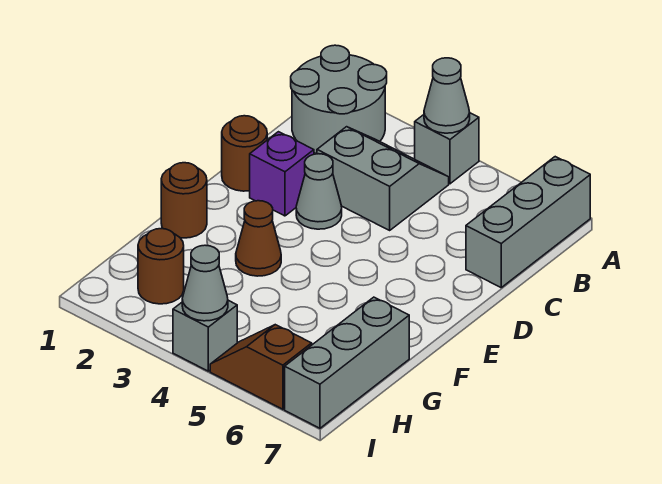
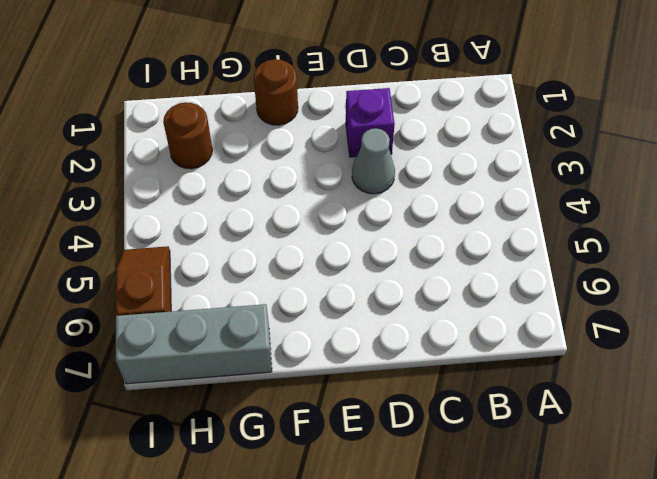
none -> grey round brick A1:B2 level 1
none -> grey brick A4 level 1
none -> grey brick A7:C7 level 1

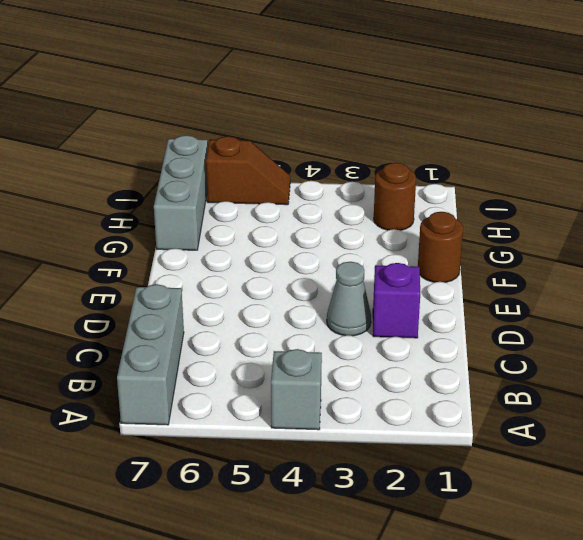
none -> grey round brick A1:B2 level 1
none -> grey slope B3:C4 level 1 top C
none -> brown round brick D1 level 1

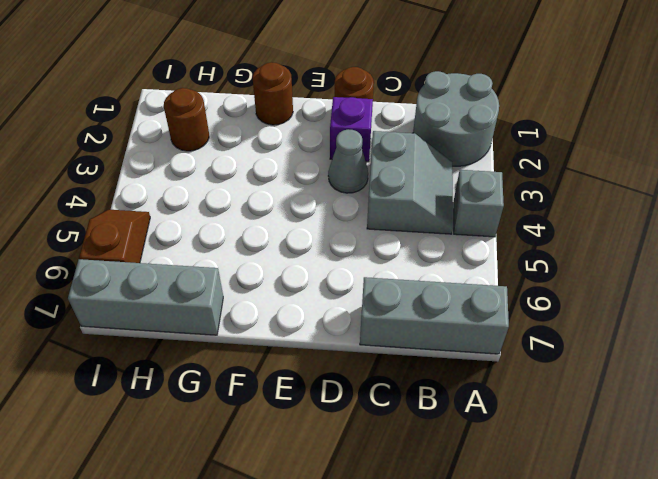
none -> brown cone F3 level 1
none -> grey brick I4 level 1
none -> grey cone A4 level 2

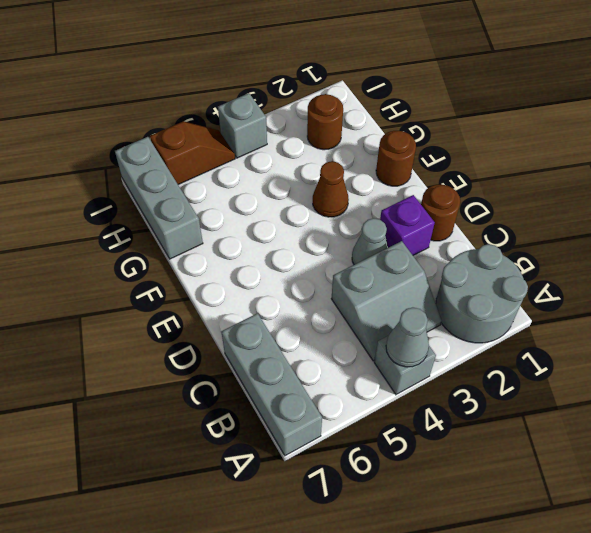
none -> grey cone I4 level 2

